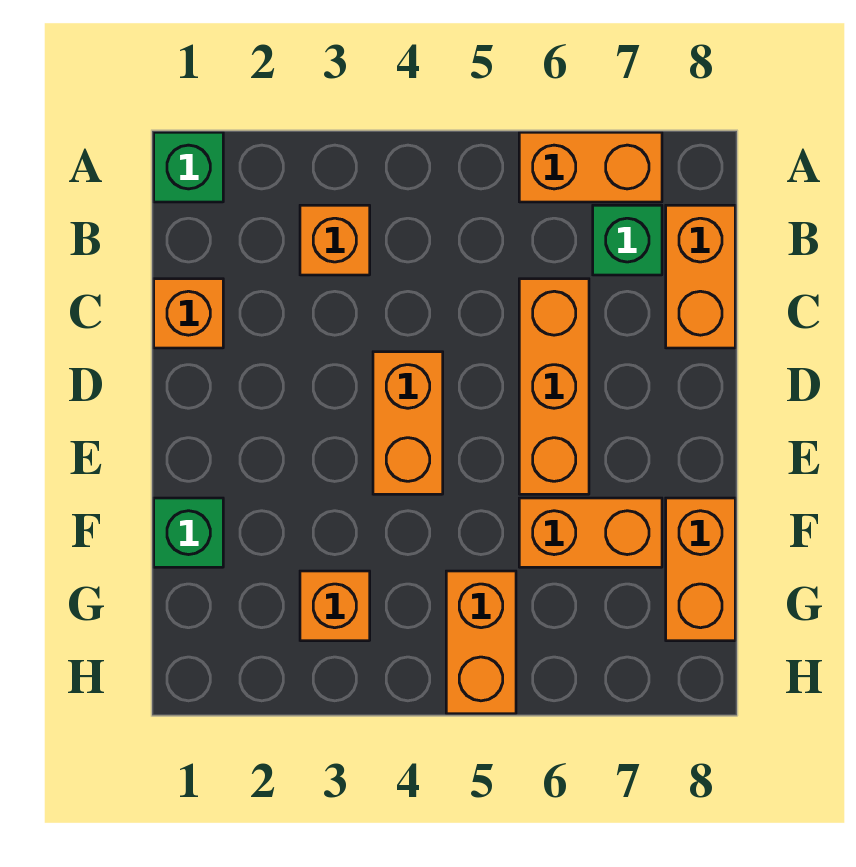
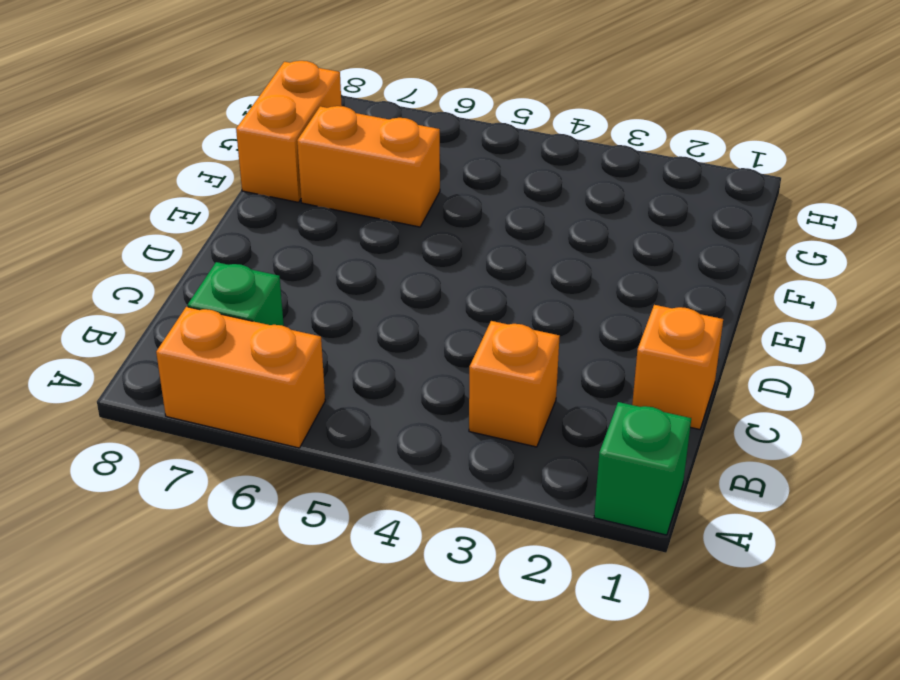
none -> orange brick B8:C8 level 1
none -> orange brick C6:E6 level 1
none -> orange brick D4:E4 level 1

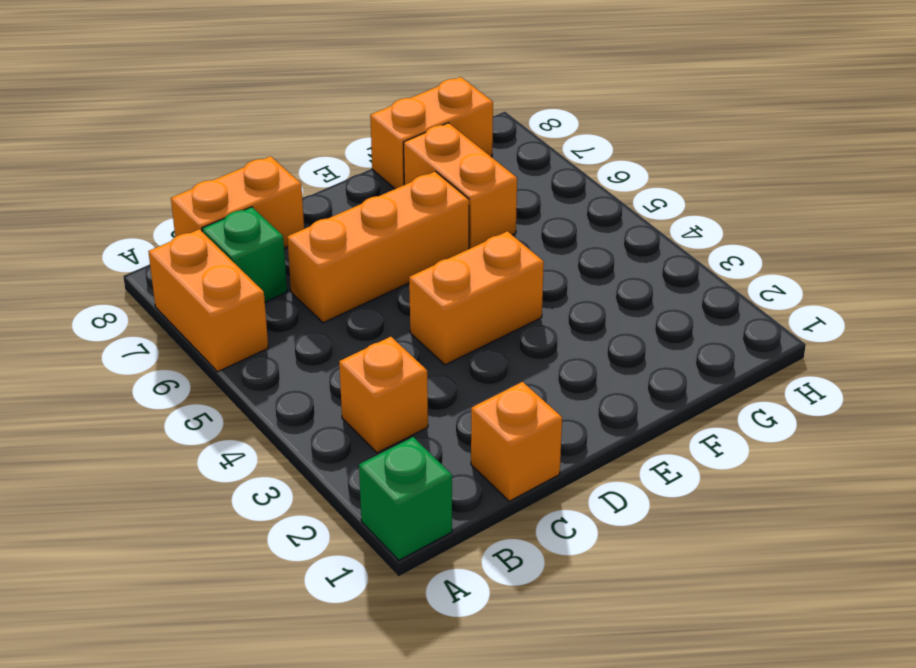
none -> green brick F1 level 1
none -> orange brick G3 level 1
none -> orange brick G5:H5 level 1

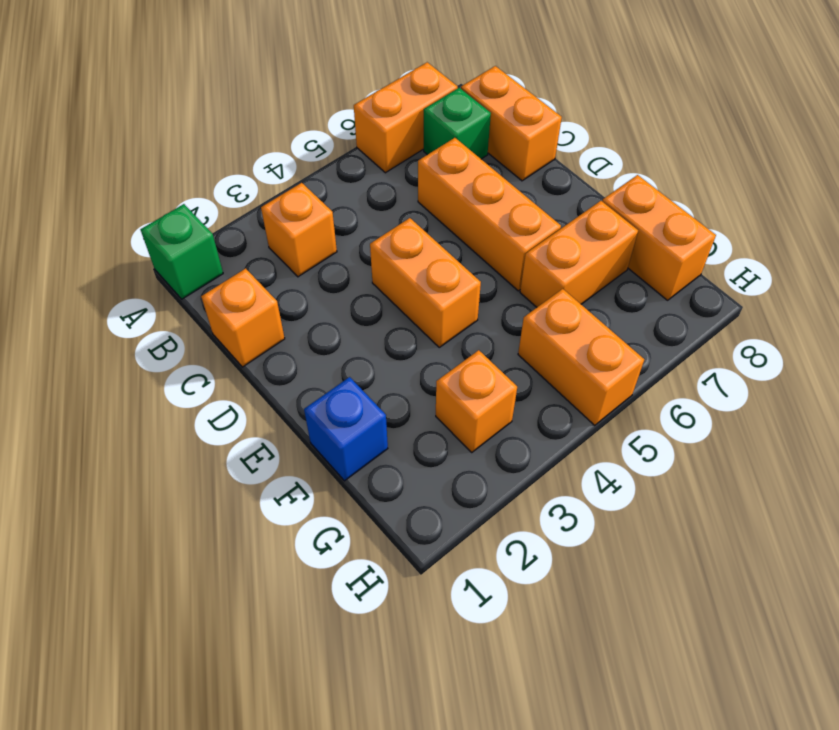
blue brick F1 level 1 -> green brick F1 level 1

